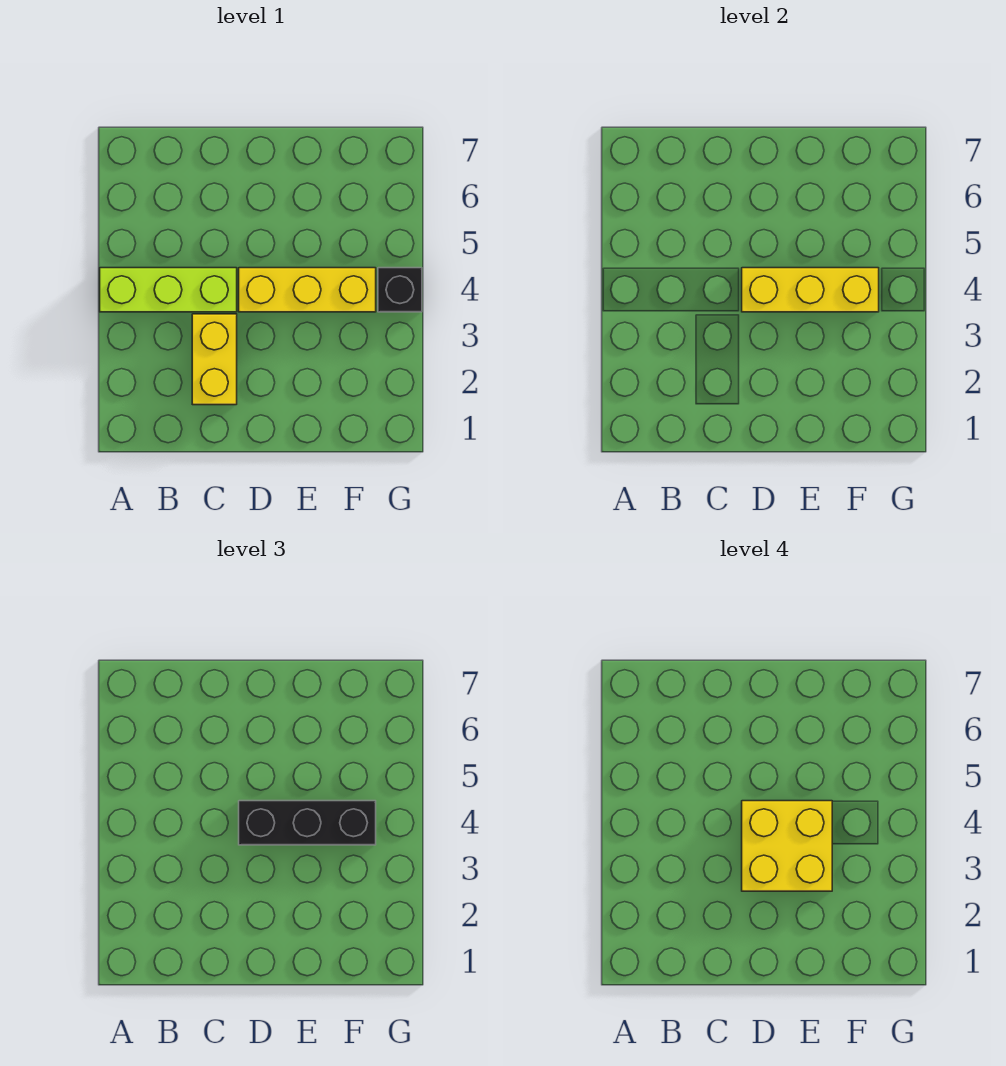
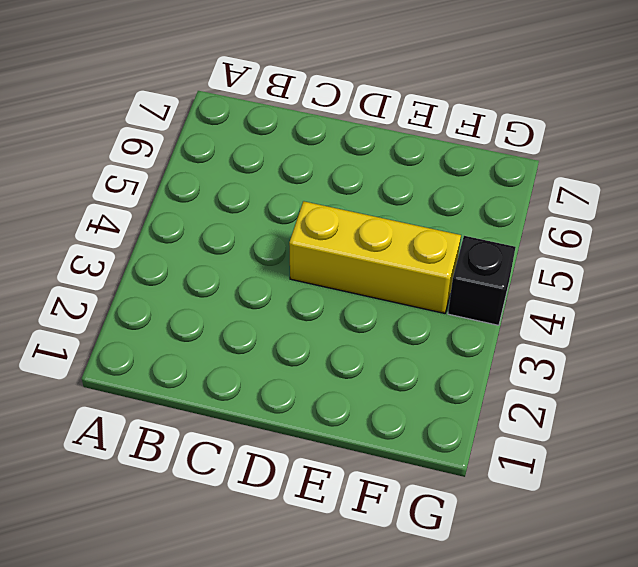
none -> lime brick A4:C4 level 1
none -> yellow brick C2:C3 level 1

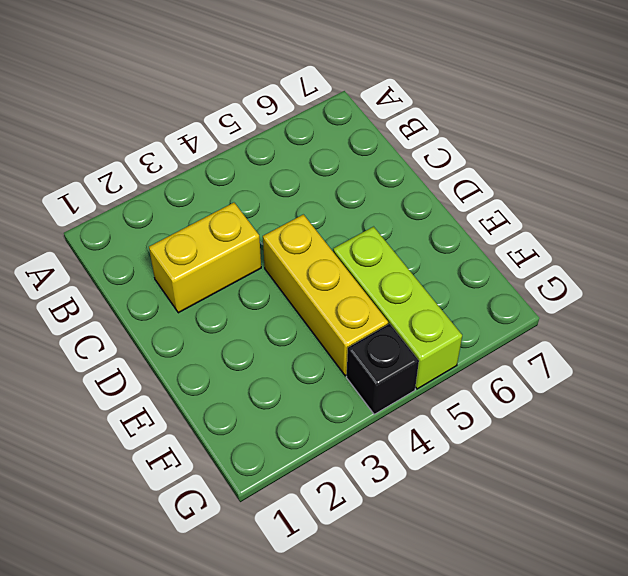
lime brick E5:G5 level 1 -> lime brick A4:C4 level 1
none -> yellow brick D4:F4 level 2
none -> black brick D4:F4 level 3

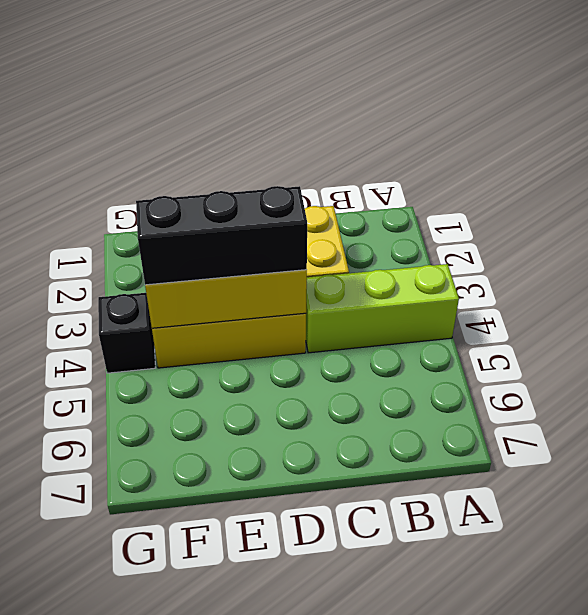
none -> yellow brick D3:E4 level 4

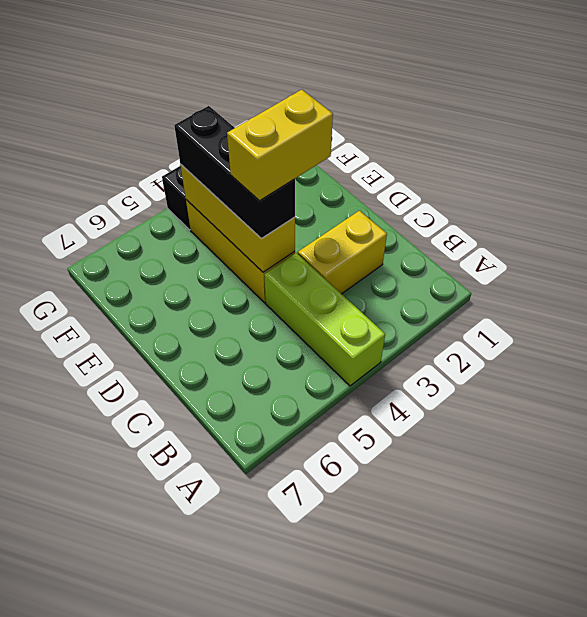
yellow brick D3:D4 level 4 -> yellow brick D3:E4 level 4

